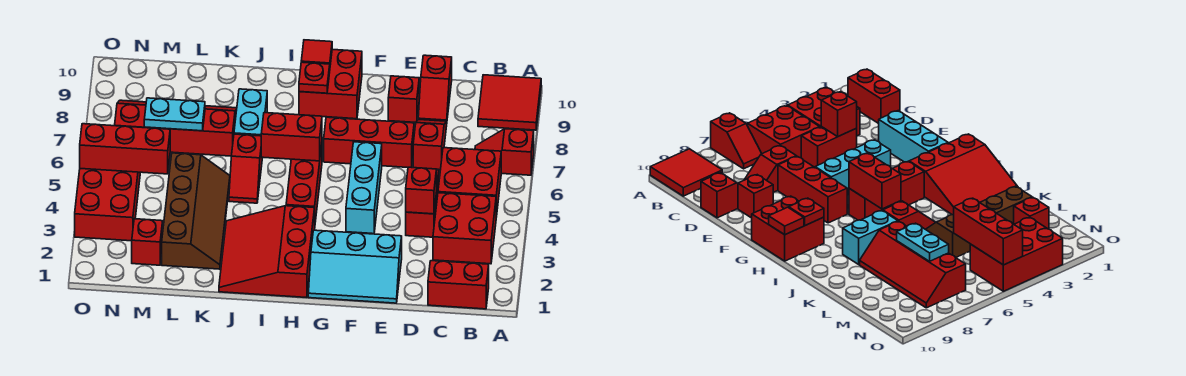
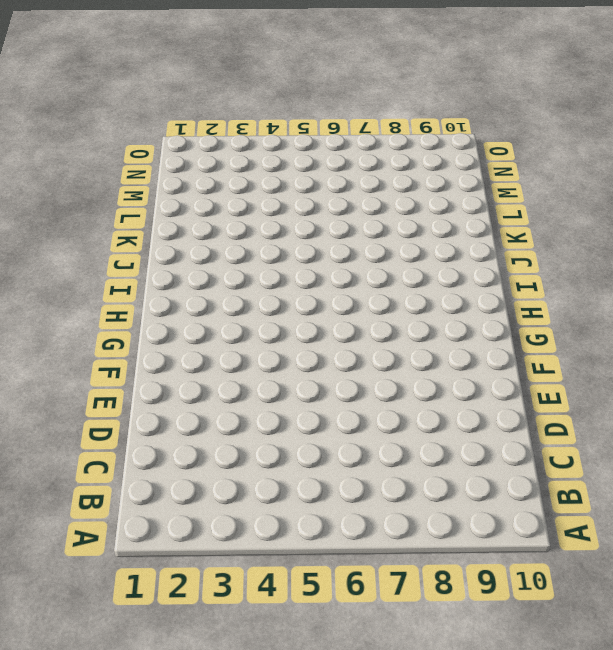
none -> red slope A7:B7 level 1 top A
none -> red tile A9:B10 level 1
none -> red brick B1:C1 level 1

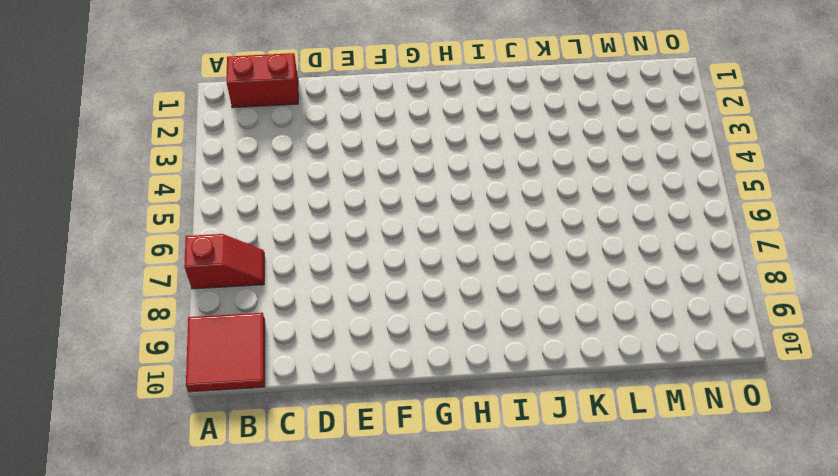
none -> red brick B3:C4 level 1
none -> red brick B5:C6 level 1
none -> red brick D4:D5 level 1

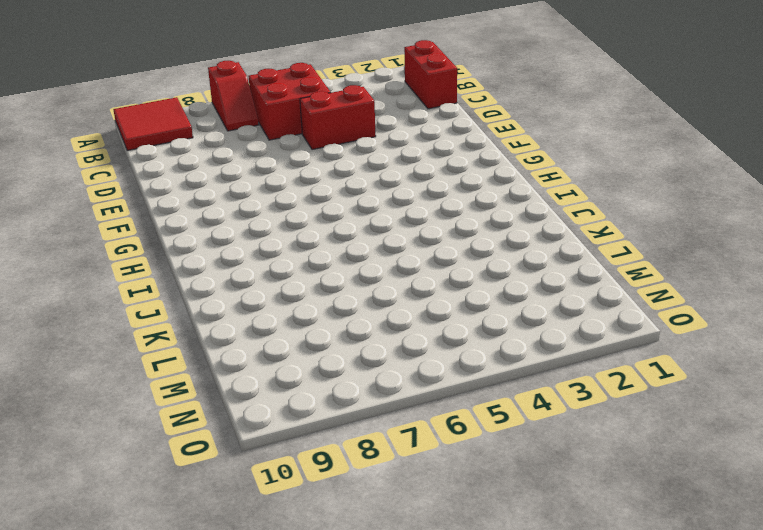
none -> red brick B3:C4 level 1
none -> red slope D7:D8 level 1 top 7
none -> red slope D9:D10 level 1 top 10

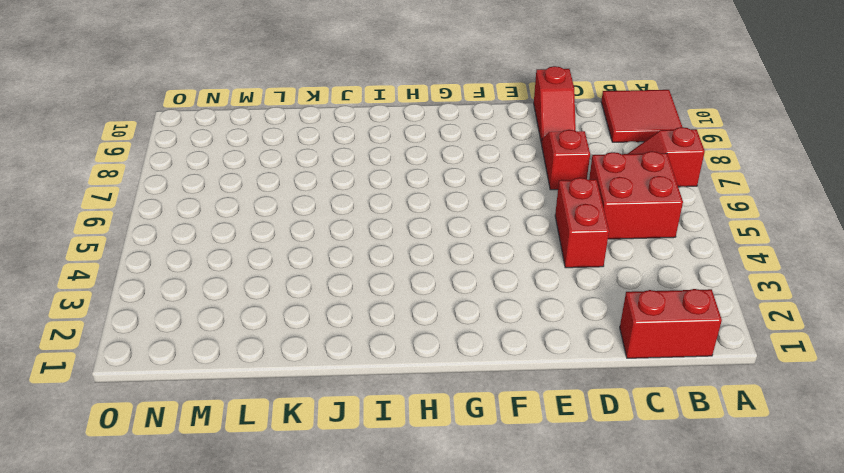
none -> red brick B3:C4 level 1
none -> cyan slope E1:G2 level 1 top 2
none -> red brick E7:G7 level 1

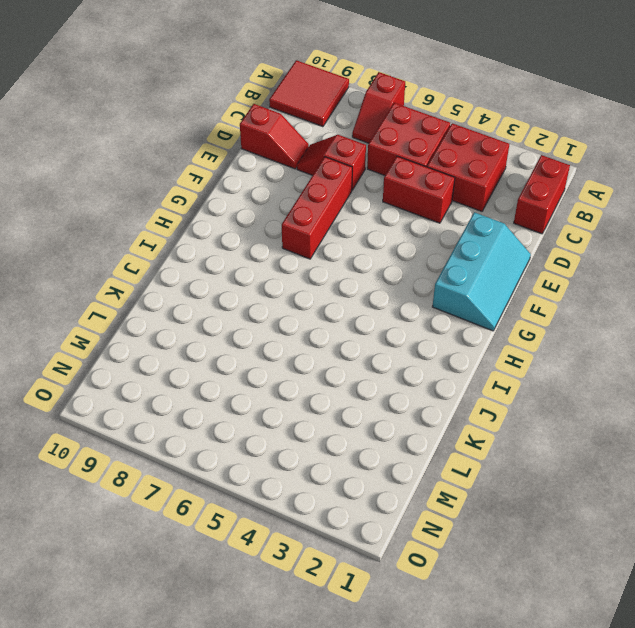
none -> red brick E9 level 1
none -> cyan brick F4:F6 level 1
none -> red brick G9:H10 level 1

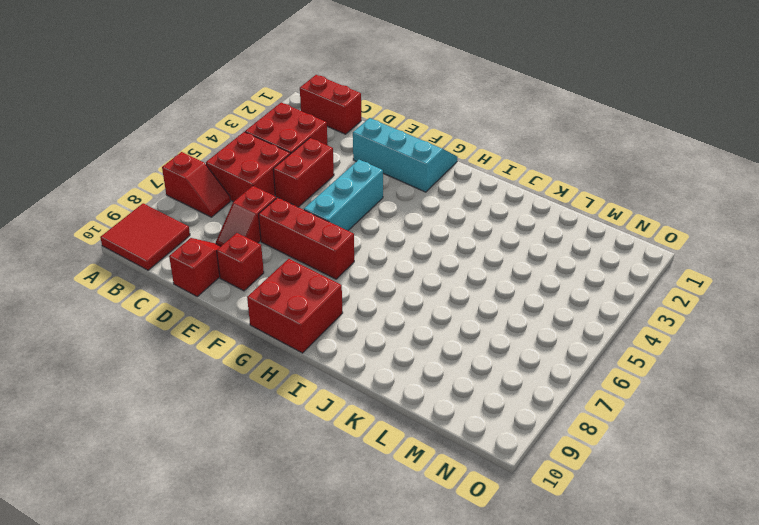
none -> red slope H1:J3 level 1 top H
none -> red brick H4:H6 level 1
none -> red slope J5:J6 level 1 top 6

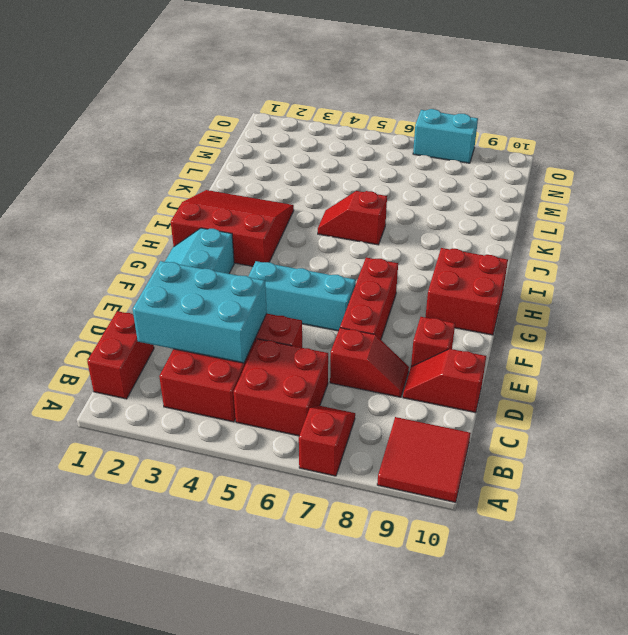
cyan brick C2:D4 level 2 -> red brick D4 level 2
cyan brick O7:O8 level 1 -> cyan brick J7:J8 level 1
none -> red brick H4:H6 level 1
none -> brown slope K2:L5 level 1 top L
none -> red slope K7:N8 level 1 top 7

